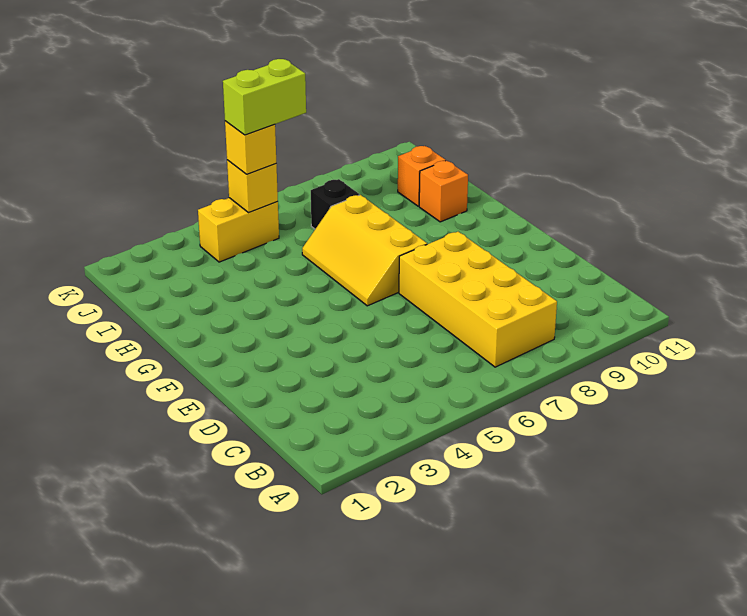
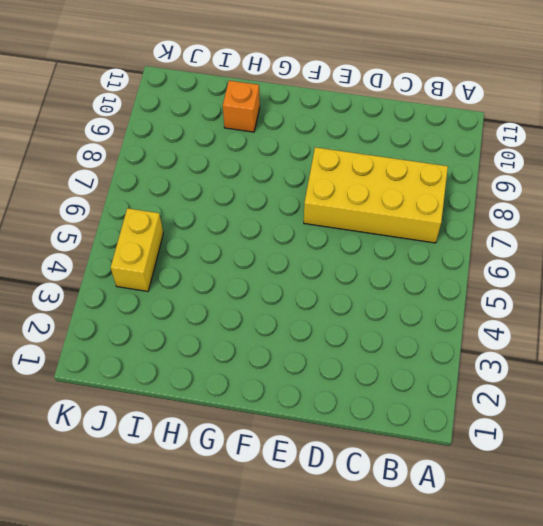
none -> yellow slope F6:H7 level 1 top 7
none -> black brick I7 level 1

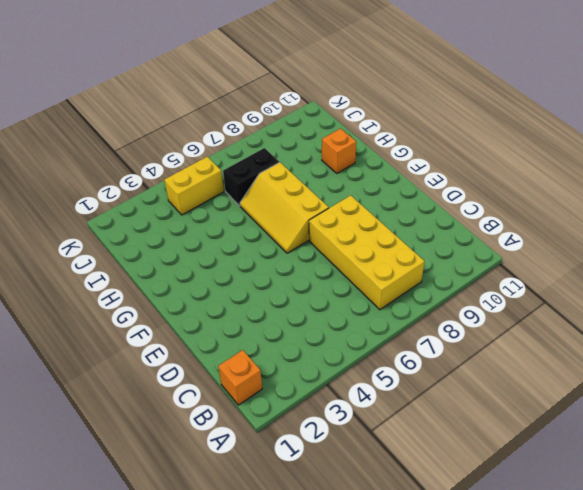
orange brick B1 level 1 -> orange brick I10 level 1
black brick I6:I7 level 1 -> black brick I7 level 1
none -> yellow brick J5 level 2
none -> yellow brick J5 level 3

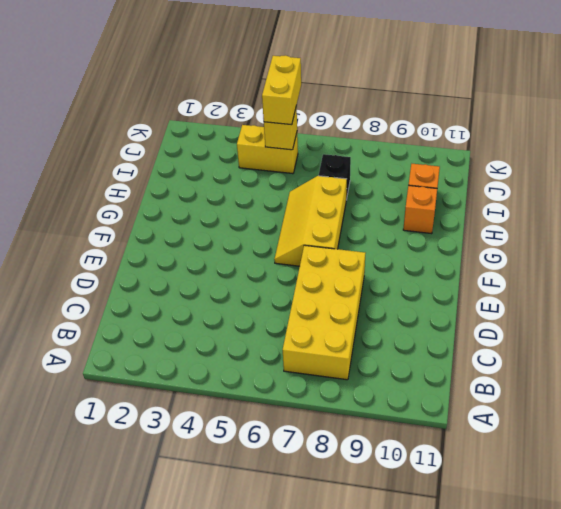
yellow brick J5:K5 level 3 -> yellow brick J5 level 3
none -> lime brick J5:J6 level 4

